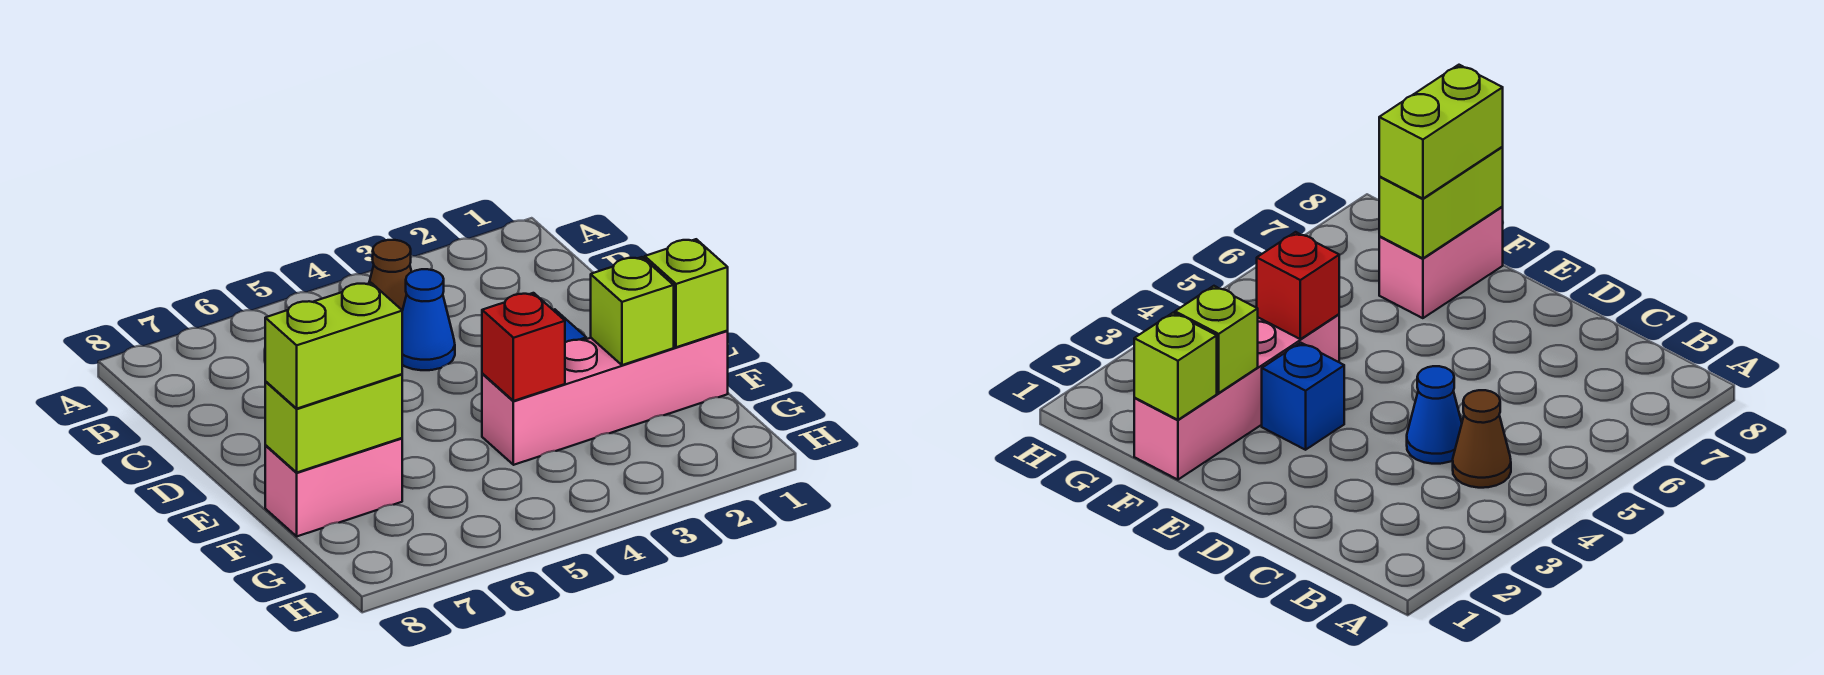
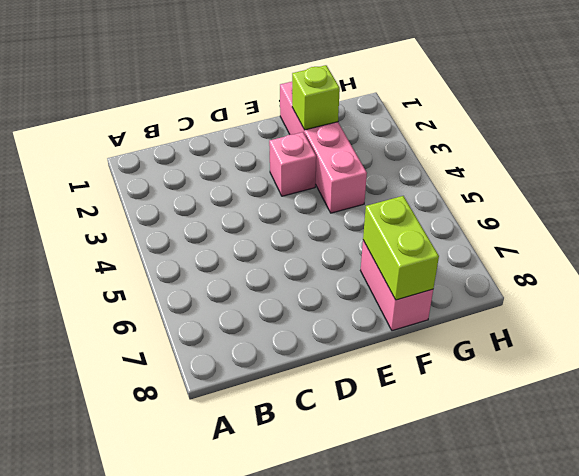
pink brick E3 level 1 -> blue brick E3 level 1
none -> brown cone B4 level 1
none -> blue cone C4 level 1

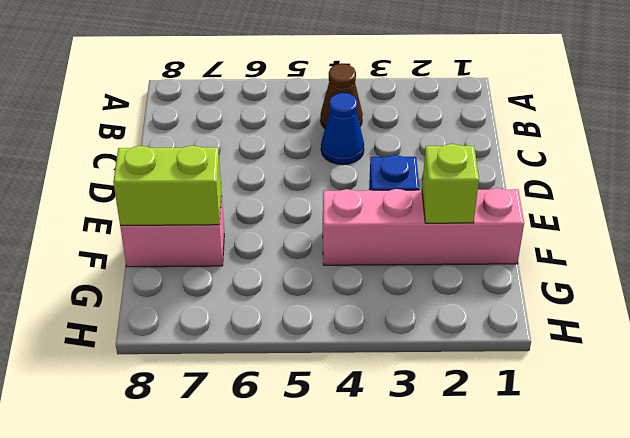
none -> lime brick F1 level 2
none -> red brick F4 level 2

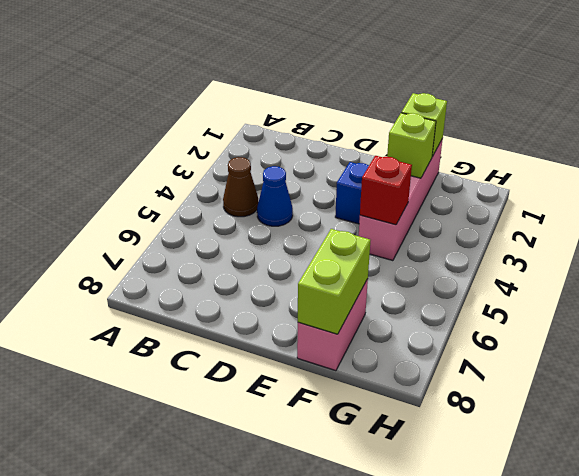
none -> lime brick F7:F8 level 3

